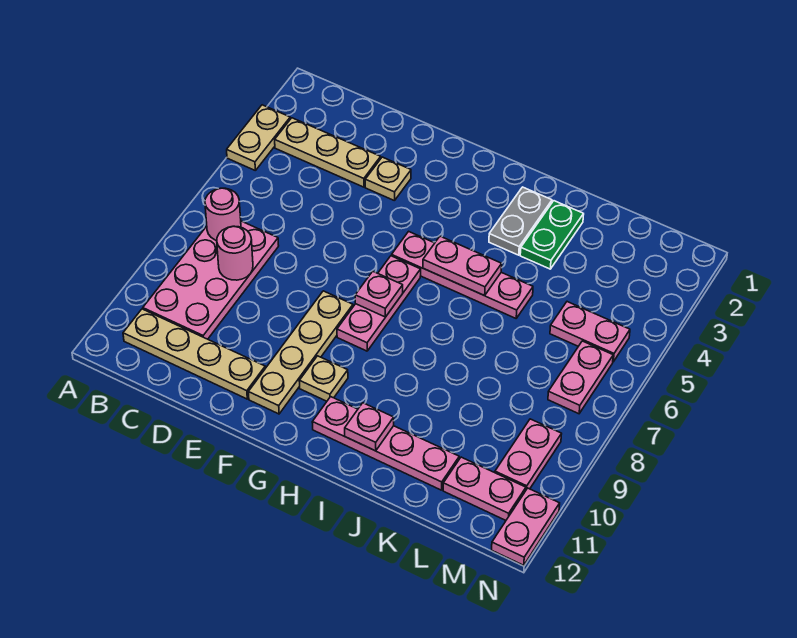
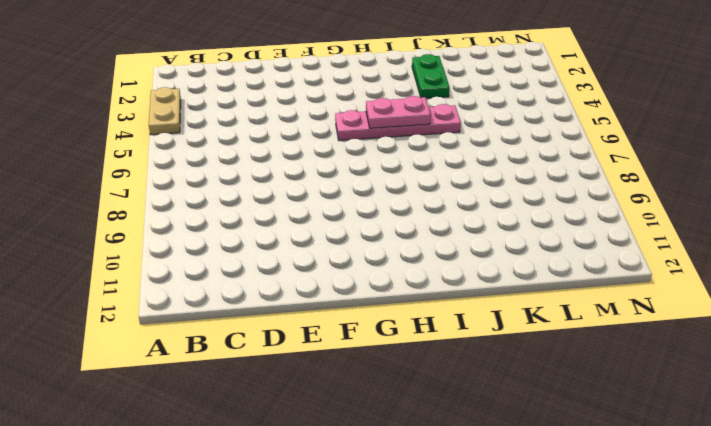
none -> tan plate B3:D3 level 1
none -> pink plate B7:C10 level 1
none -> tan plate B11:E11 level 1

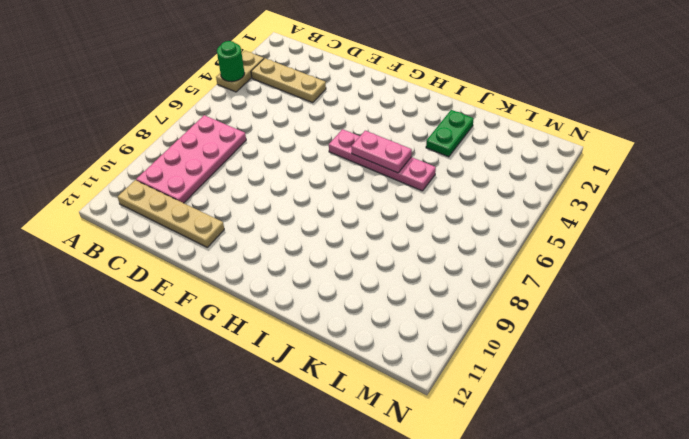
green round brick A4 level 2 -> none
none -> tan plate E3 level 1
none -> tan plate F8:F11 level 1
none -> pink plate G6:G8 level 1

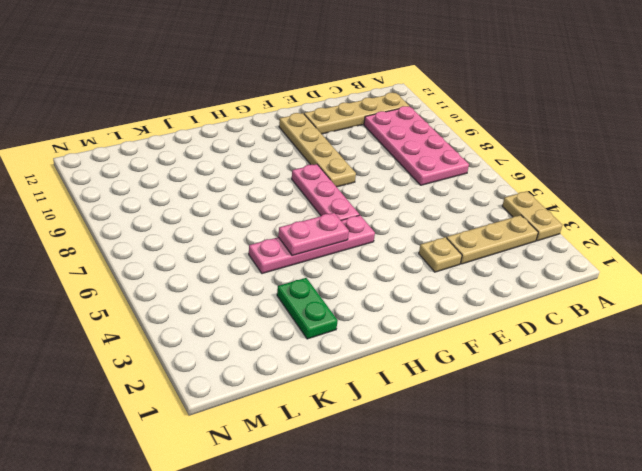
none -> tan plate G10 level 1
none -> pink plate H11:K11 level 1
none -> grey plate I2:I3 level 1

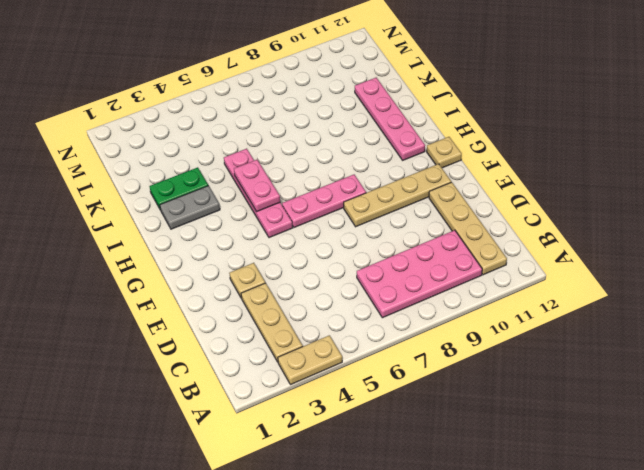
tan plate G12 level 1 -> tan plate G10 level 1
none -> pink plate L5:M5 level 1
none -> pink plate L11:M11 level 1
none -> pink plate M6:M7 level 1

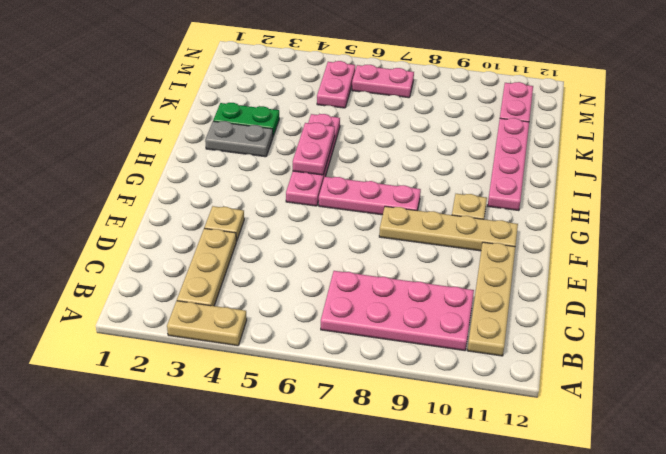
none -> pink plate M9:M10 level 1
none -> pink plate N11:N12 level 1
none -> pink round brick B7 level 2

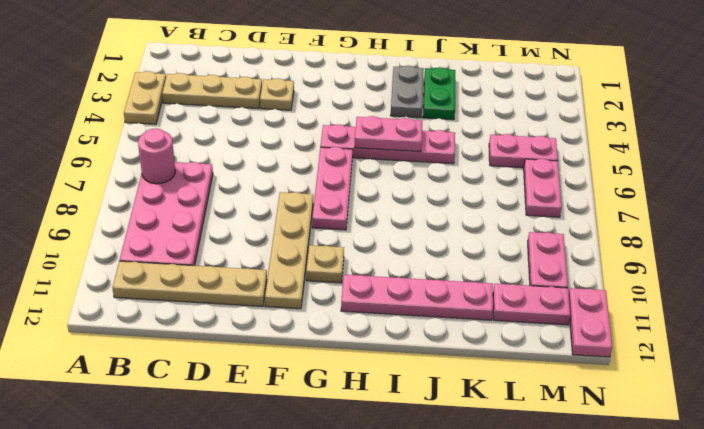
none -> pink round brick C8 level 2
none -> pink plate G7 level 2
none -> pink plate I11 level 2

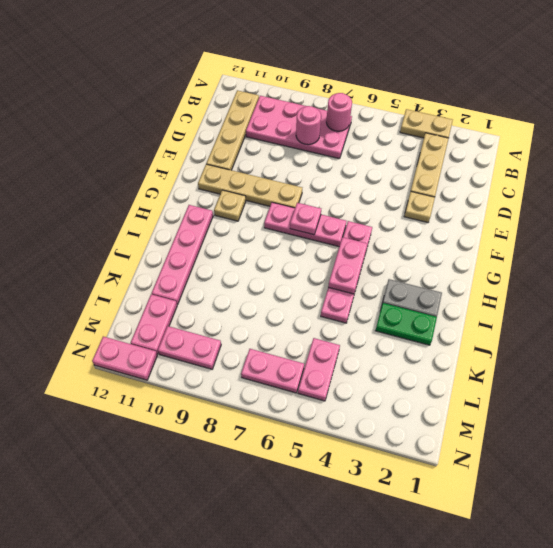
none -> pink plate I11 level 2

